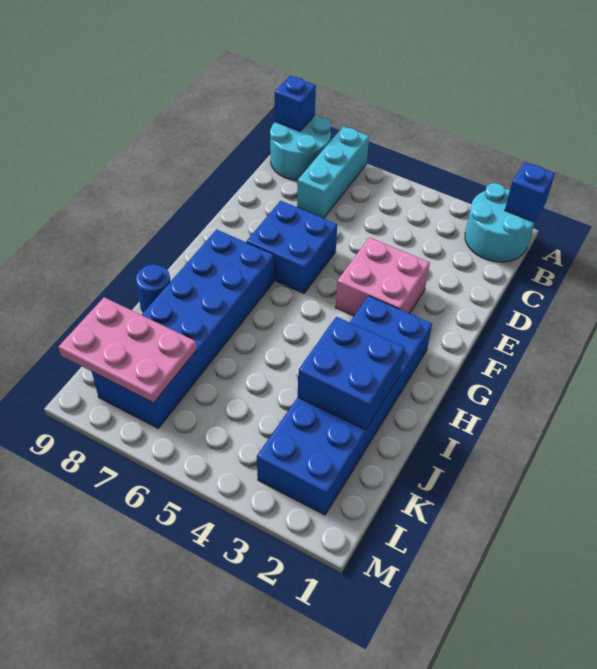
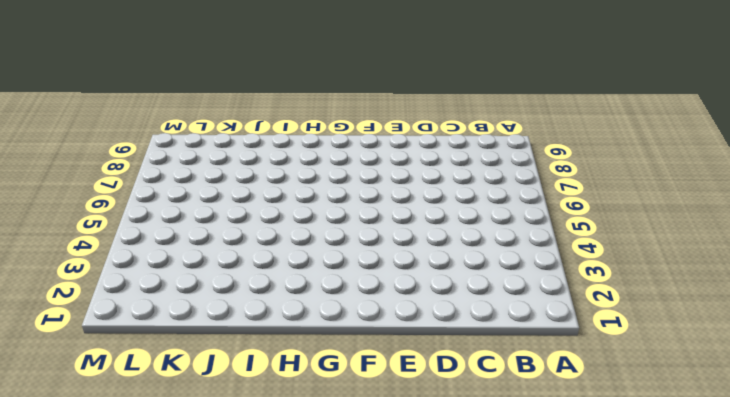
none -> cyan round brick A1:B2 level 1
none -> cyan brick A7:C7 level 1
none -> cyan round brick A8:B9 level 1

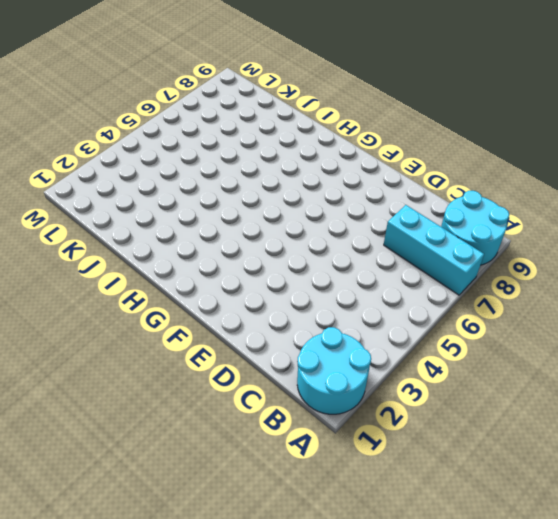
none -> pink brick E3:F4 level 1
none -> blue brick E6:F7 level 1
none -> blue brick G2:L3 level 1

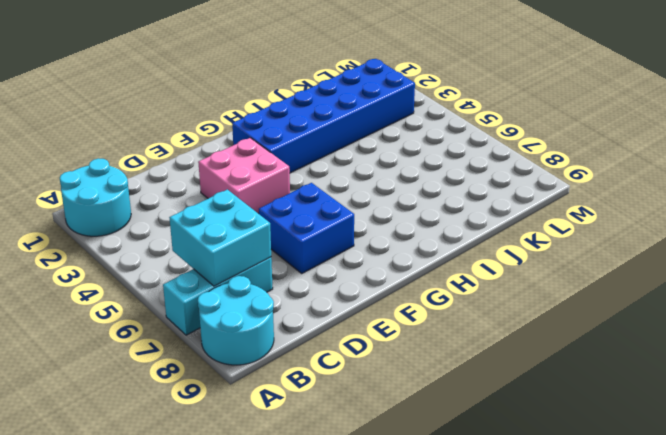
cyan brick B6:C7 level 2 -> none
none -> blue brick G7:L8 level 1
none -> blue round brick I9 level 1
none -> blue brick A1 level 2

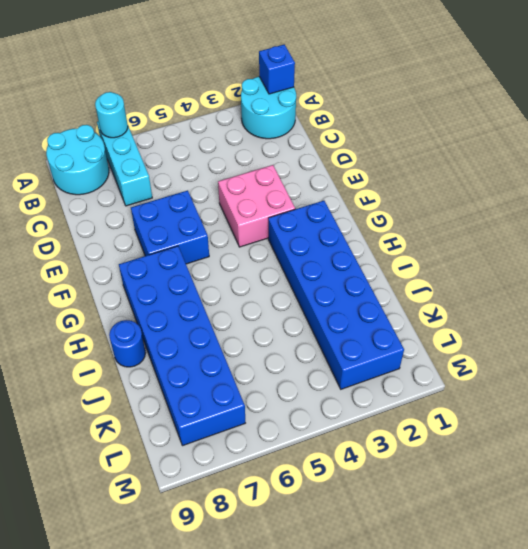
cyan round brick A7 level 2 -> none
none -> blue brick A9 level 2
none -> blue brick I2:J3 level 2
none -> pink plate K7:L9 level 2

